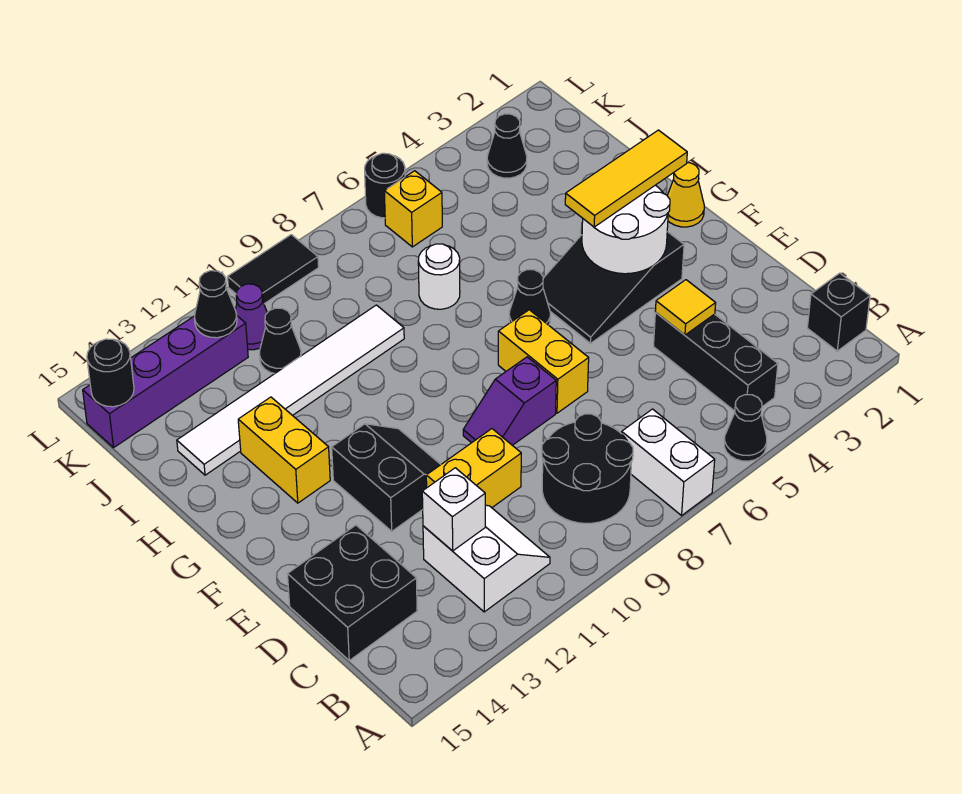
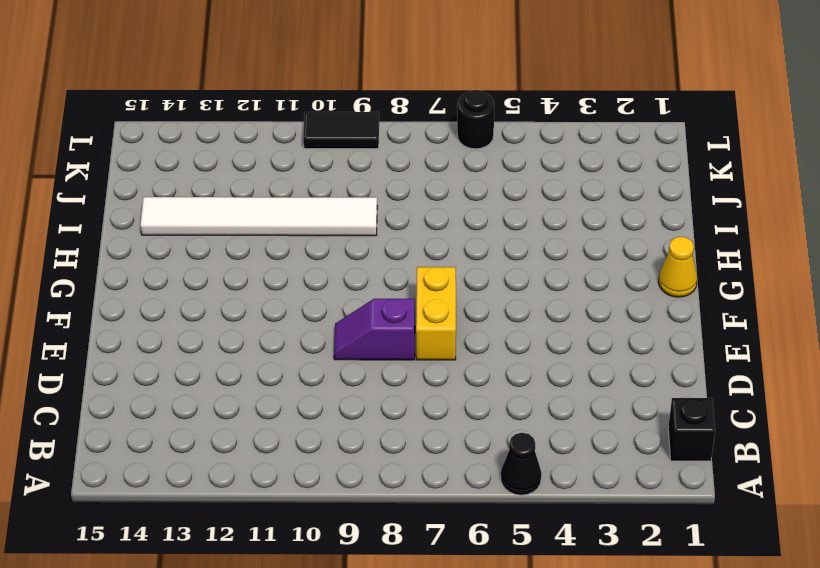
none -> white brick A7:B7 level 1
none -> black brick B4:D4 level 1
none -> black round brick B8:C9 level 1
none -> white slope B11:C12 level 1 top 12

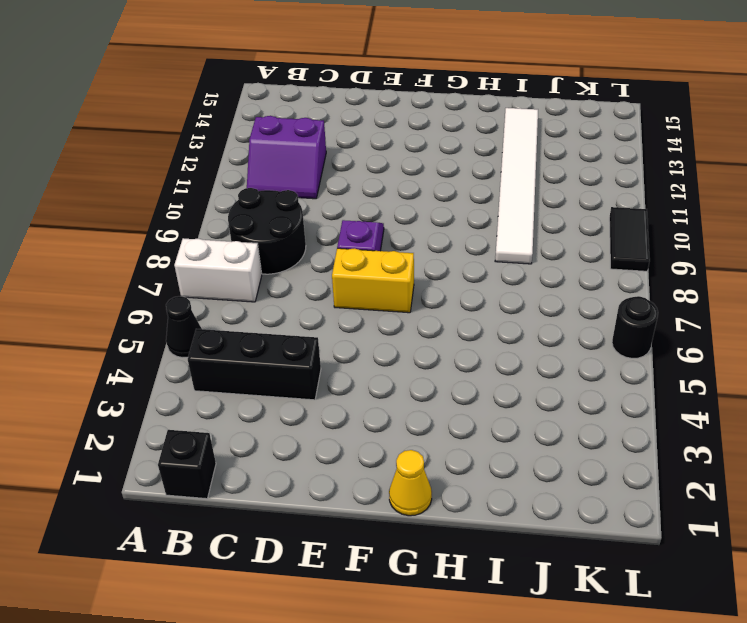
purple slope B11:C12 level 1 top 12 -> white slope B11:C12 level 1 top 12
none -> black brick C14:D15 level 1
none -> yellow brick D10:D11 level 1
none -> black slope E11:F12 level 1 top 12
none -> black slope F3:G5 level 1 top 3

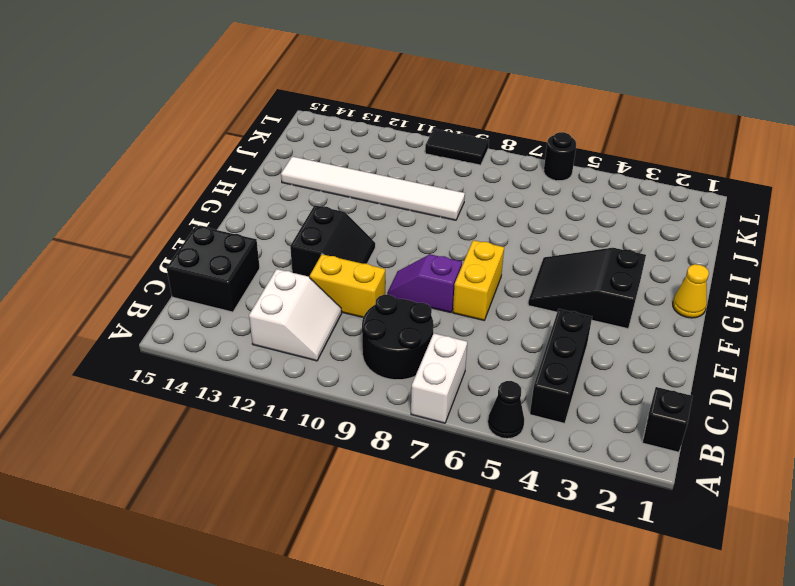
none -> black cone G6 level 1
none -> yellow brick G13:H13 level 1
none -> white round brick I7 level 1
none -> black cone J11 level 1

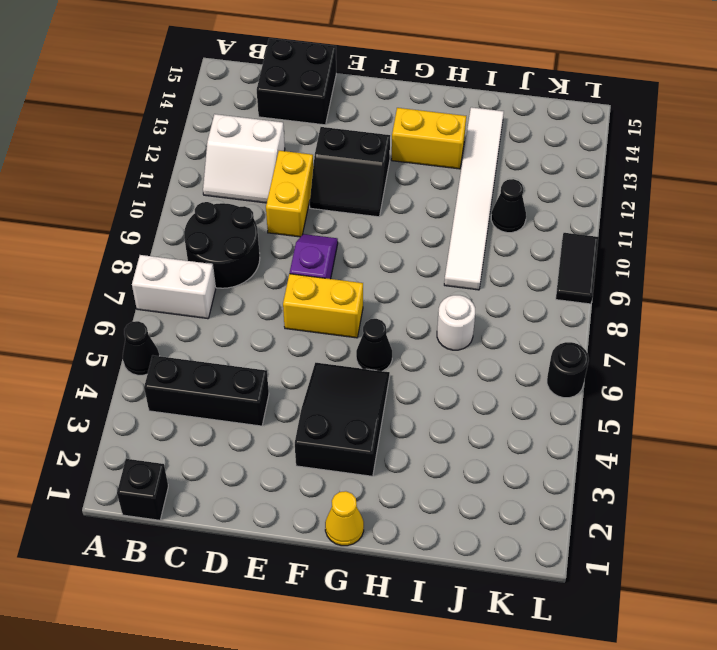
none -> black cone K3 level 1
none -> yellow brick K6 level 1
none -> purple cone K11 level 1
none -> purple brick K12:K15 level 1

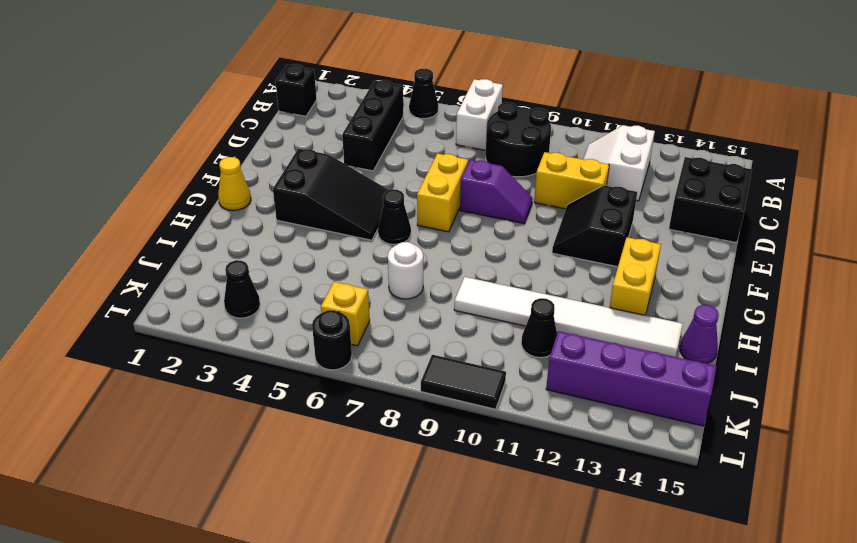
purple cone I15 level 1 -> purple cone K11 level 1
none -> white brick C12 level 2
none -> yellow tile D4 level 2
none -> white round brick F3:G4 level 2
none -> black cone K12 level 2

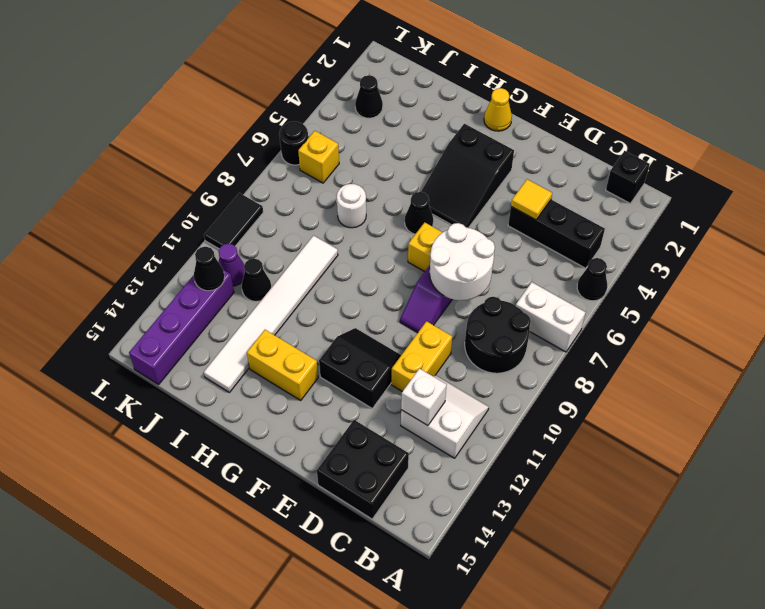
white round brick D7:E8 level 2 -> white round brick F3:G4 level 2
none -> black round brick K15 level 2
none -> yellow tile G2:G4 level 3

